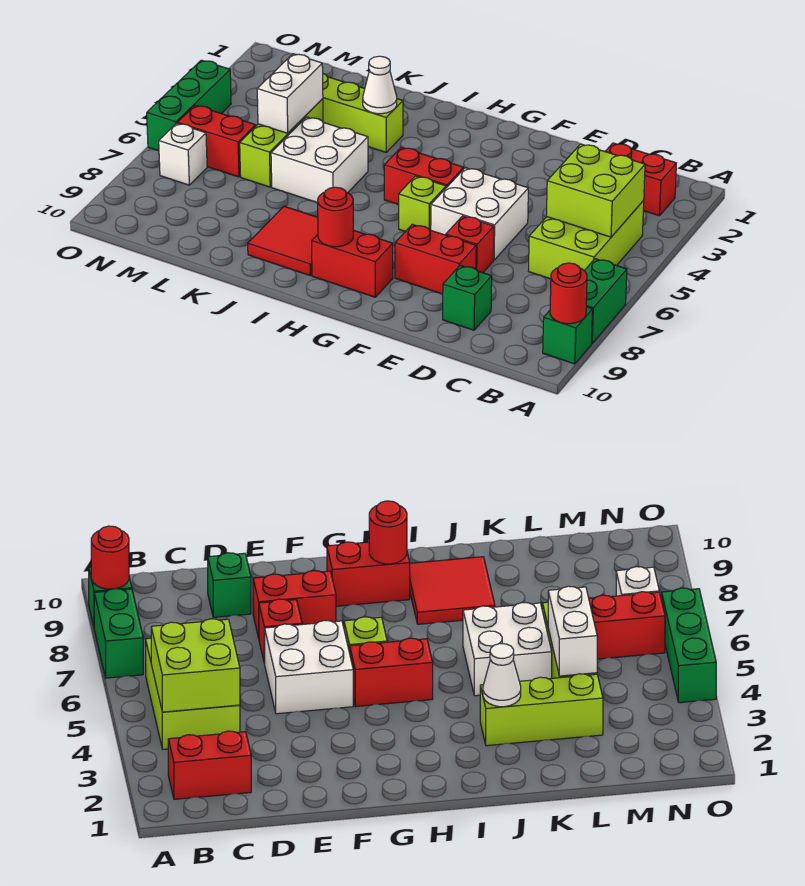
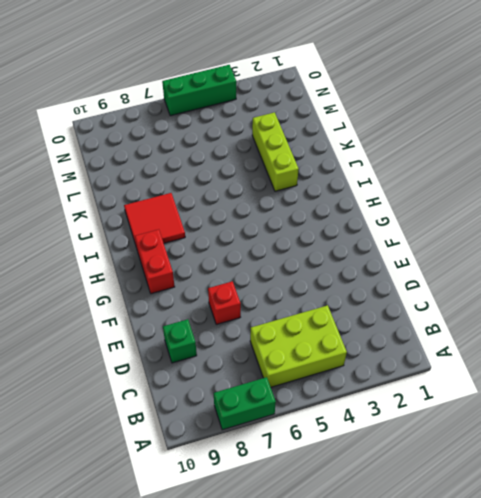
none -> green brick A9 level 1
none -> red brick B2:C2 level 1
none -> white brick E5:F6 level 1

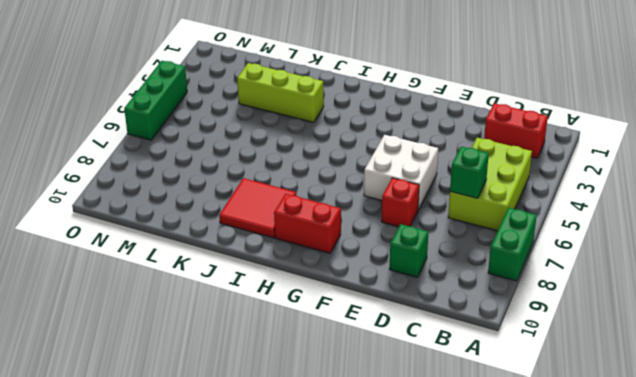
green brick C6 level 2 -> green brick A9 level 1
none -> red brick E8:F8 level 1
none -> red brick G5:H5 level 1
none -> lime brick G6 level 1

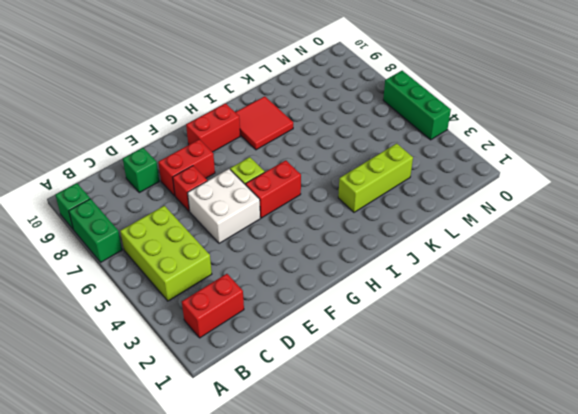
none -> white brick J5:K6 level 1
none -> lime brick L4:L6 level 1
none -> red brick M6:N6 level 1

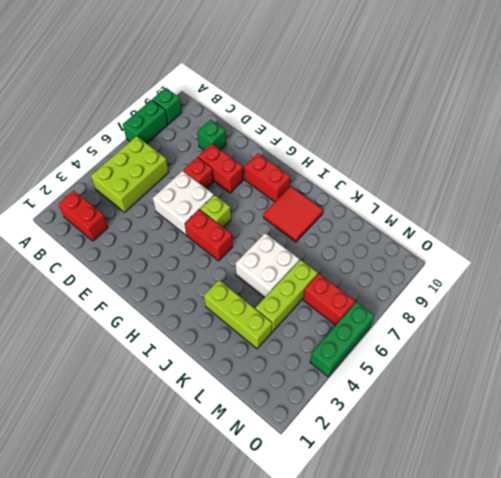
none -> white brick N7 level 1
none -> red round brick A9 level 2
none -> lime brick B4:C5 level 2

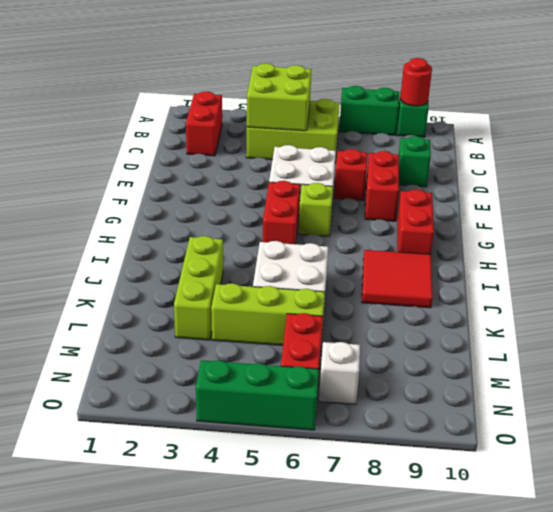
none -> red round brick H9 level 2
none -> white cone J3 level 2
none -> white brick L4:L5 level 2

